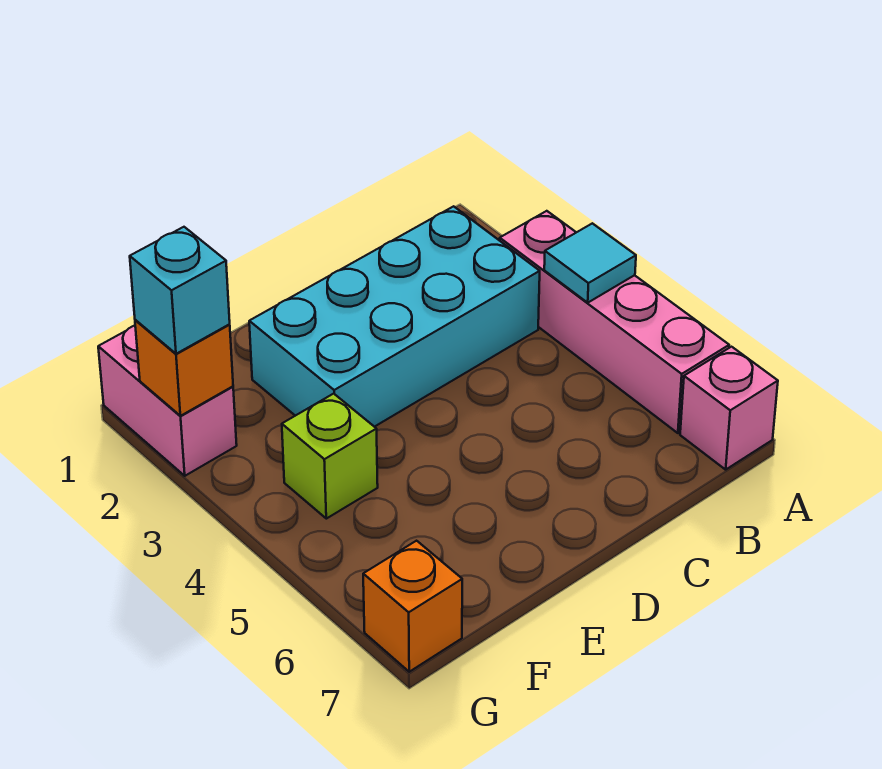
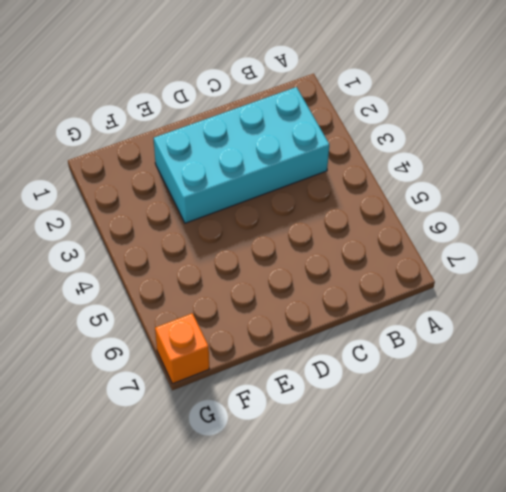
none -> pink brick A3:A6 level 1
none -> pink brick A7 level 1

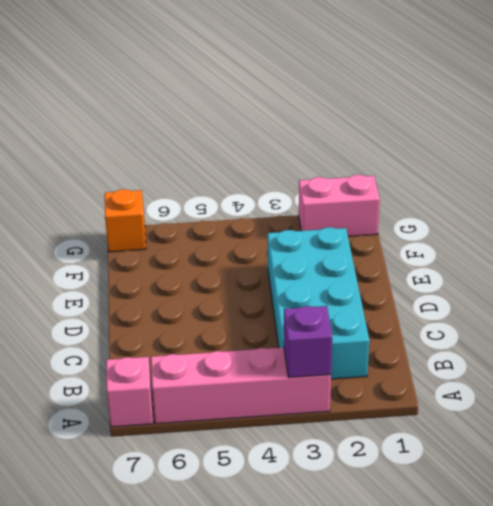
purple brick A3 level 2 -> none
none -> lime brick F4 level 1
none -> cyan tile A4 level 2

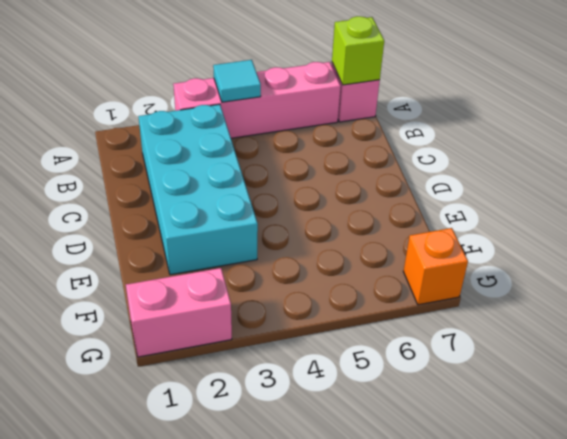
lime brick A7 level 2 -> lime brick F4 level 1
none -> orange brick G2 level 2
none -> cyan brick G2 level 3

